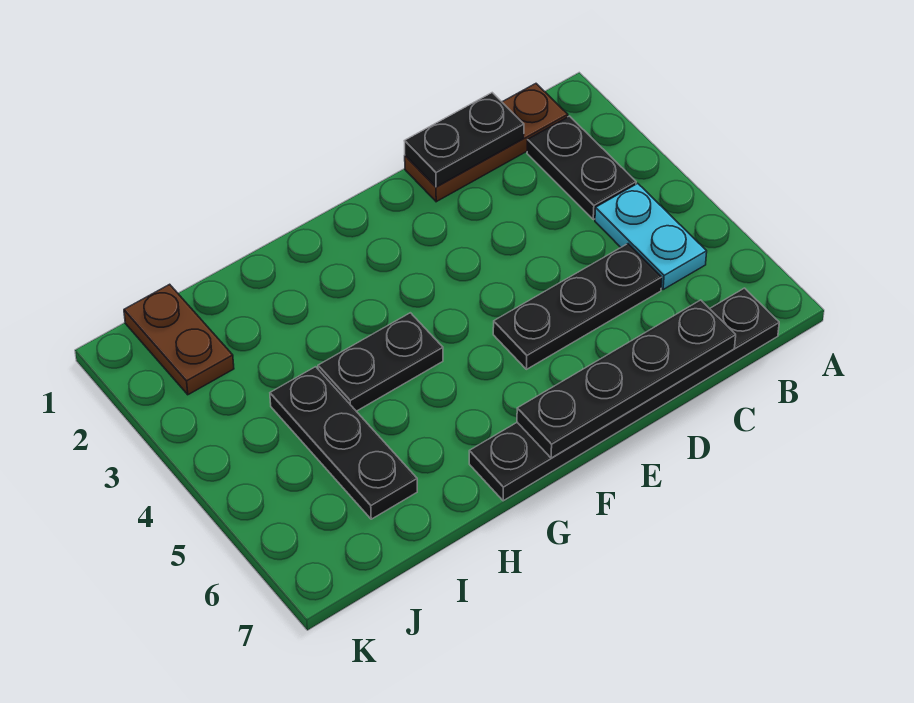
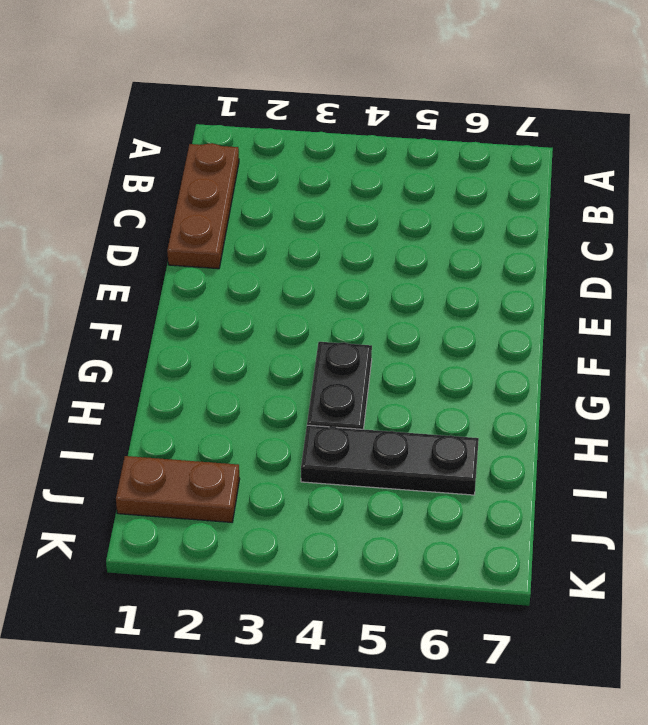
none -> black plate B2:B3 level 1
none -> cyan plate B4:B5 level 1

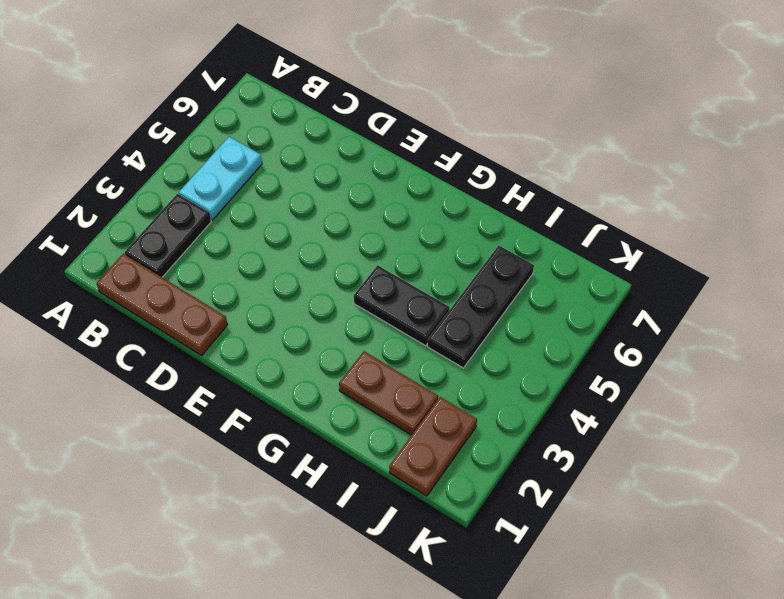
brown plate H2:I2 level 1 -> none
none -> black plate B7:G7 level 1
none -> black plate C5:E5 level 1

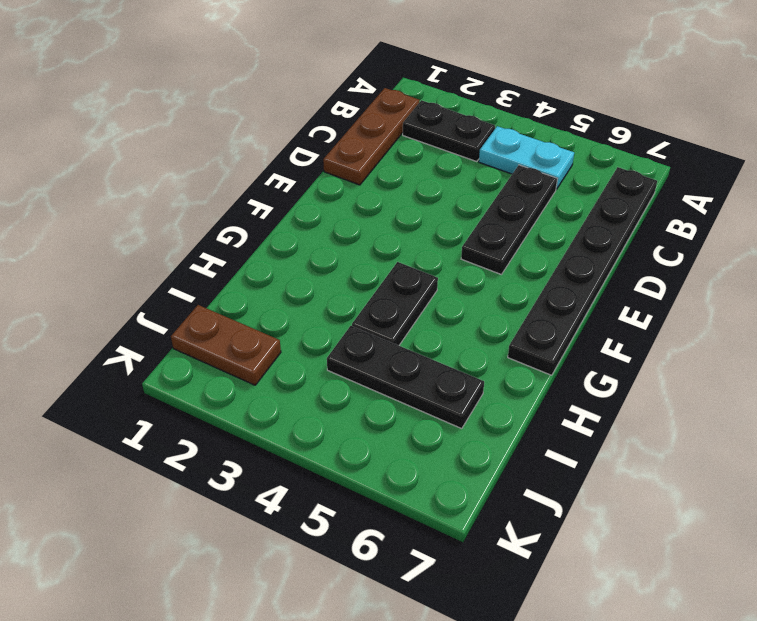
none -> black plate C1:D1 level 2
none -> black plate C7:F7 level 2

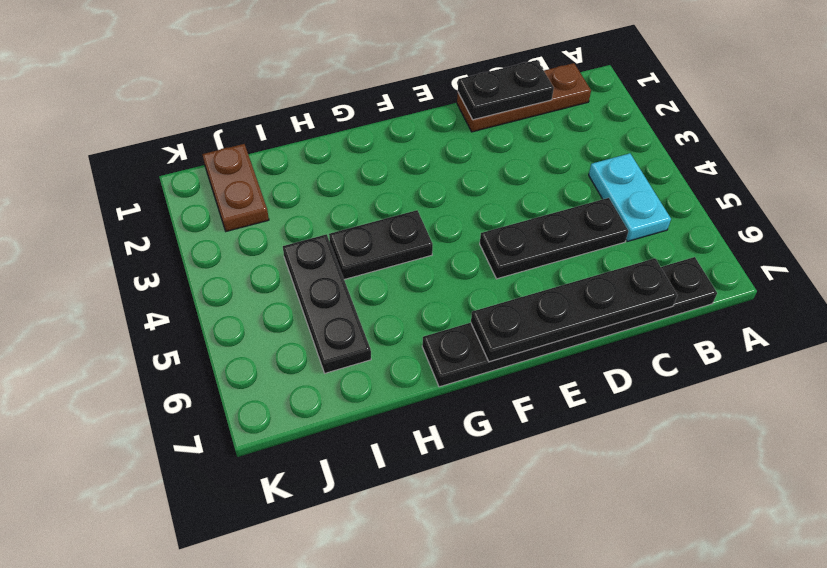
none -> black plate B2:B3 level 1

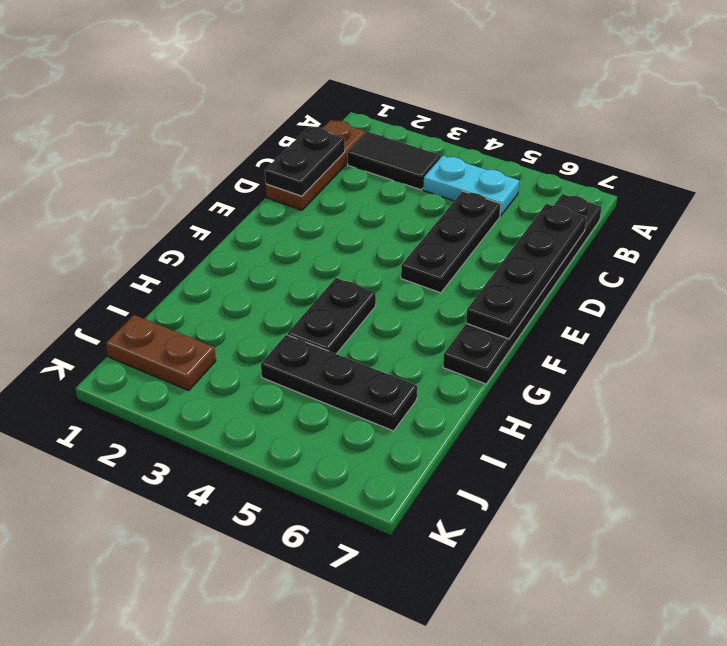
black tile B2:B3 level 1 -> black plate B2:B3 level 1

